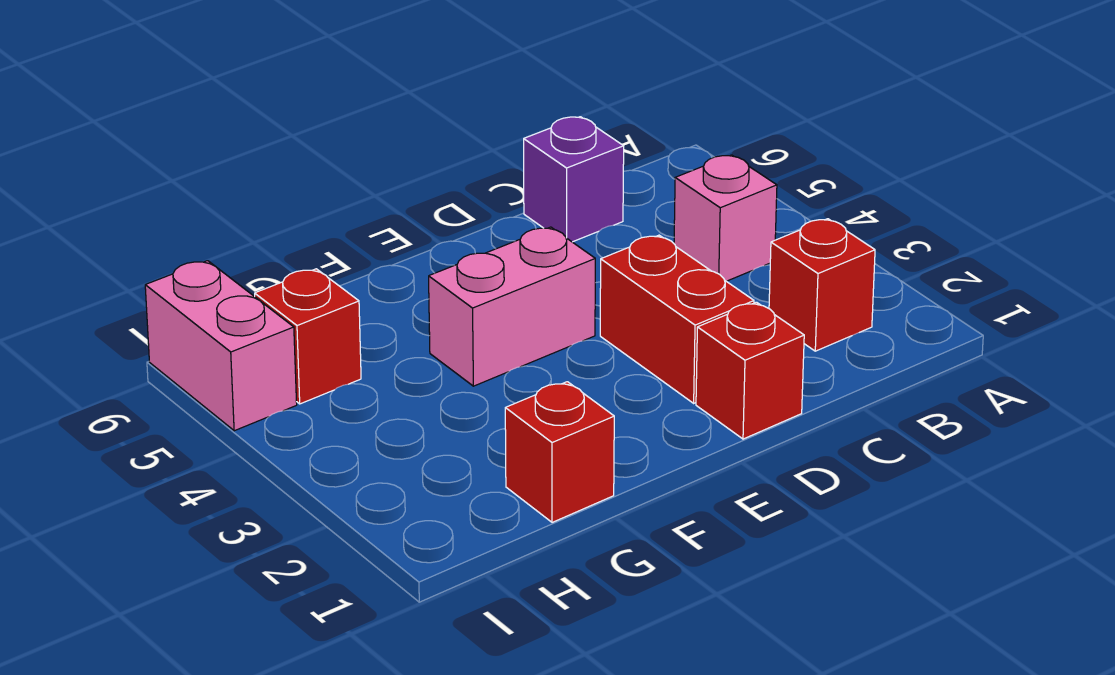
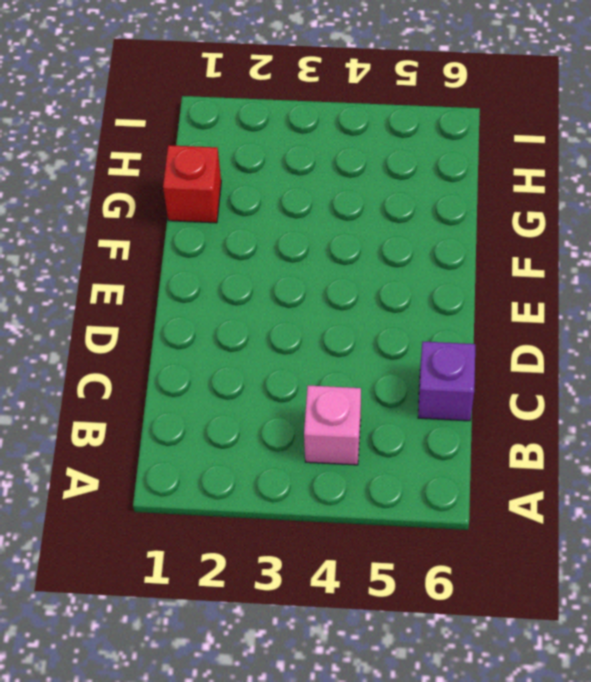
none -> red brick B2 level 1
none -> red brick D1 level 1

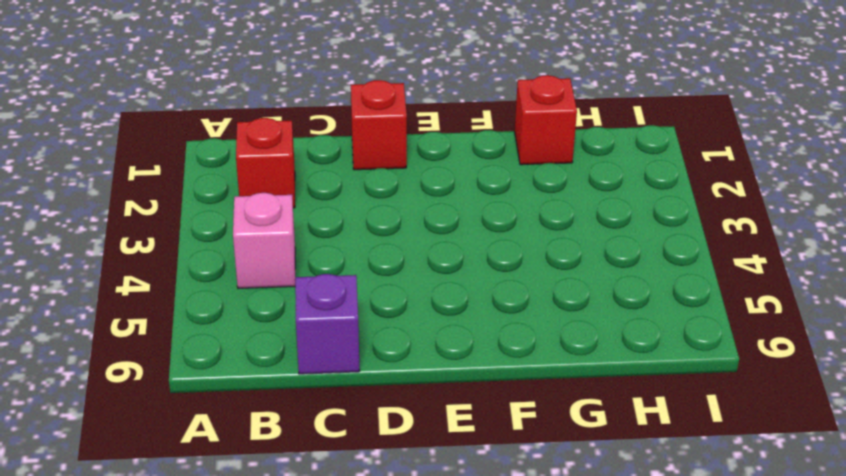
none -> red brick D2:D3 level 1
none -> pink brick E4:F4 level 1

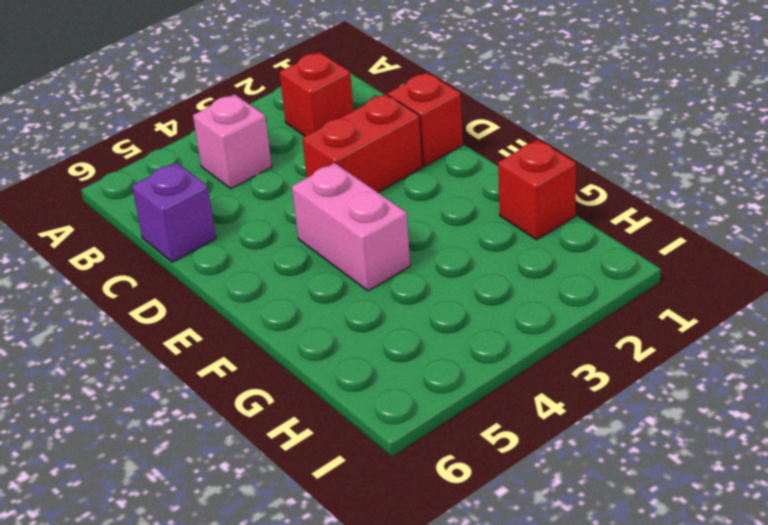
none -> red brick H5 level 1
none -> pink brick I5:I6 level 1

